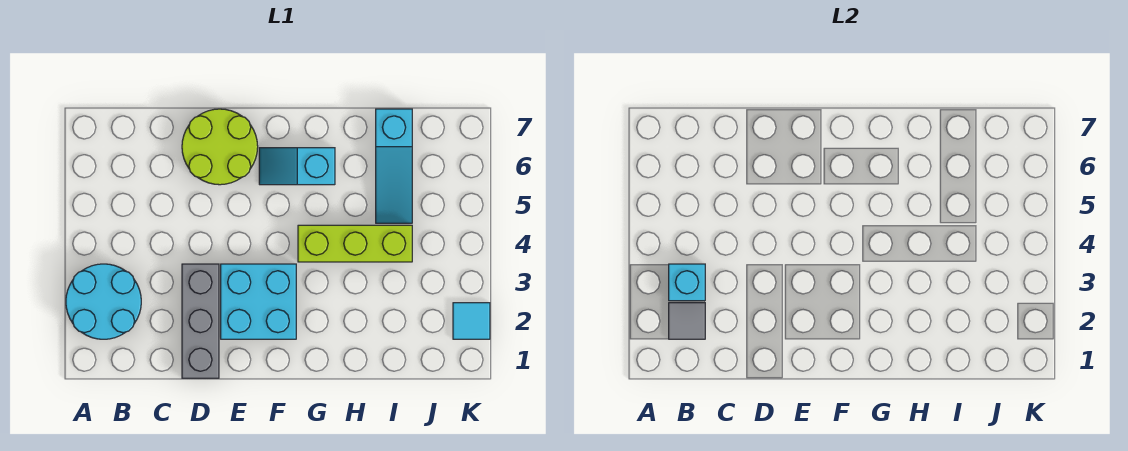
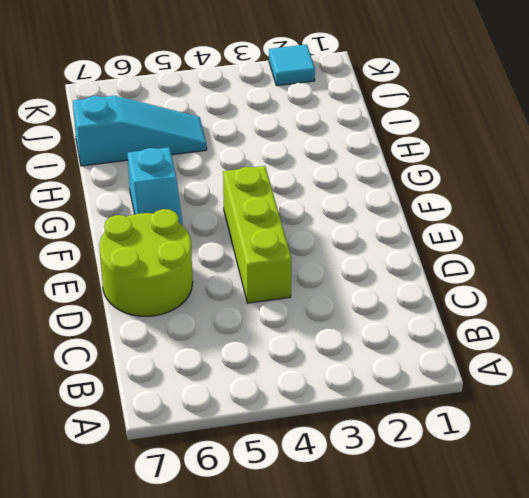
lime brick D4:F4 level 1 -> lime brick G4:I4 level 1
none -> cyan round brick A2:B3 level 1
none -> grey brick D1:D3 level 1

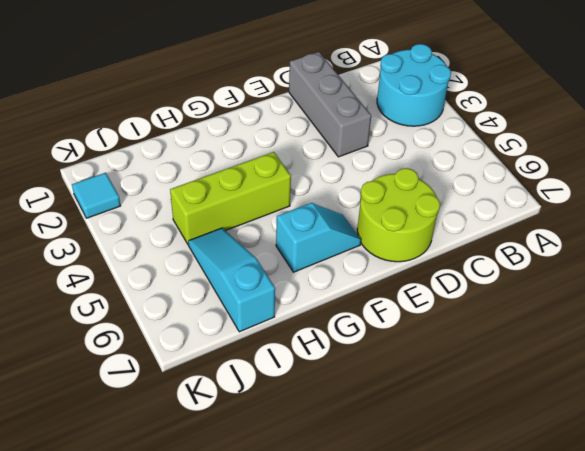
none -> cyan brick E2:F3 level 1
none -> grey tile B2 level 2

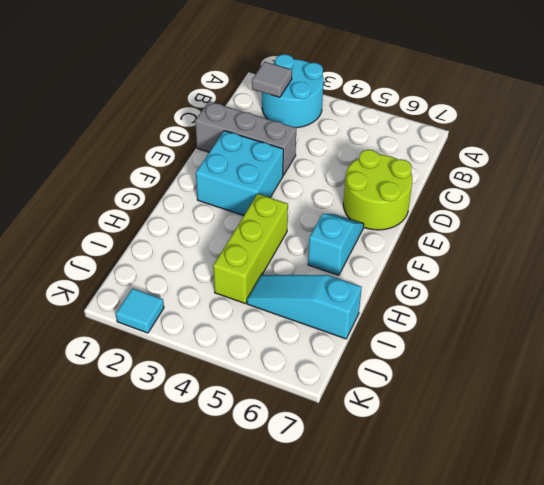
none -> cyan brick B3 level 2

